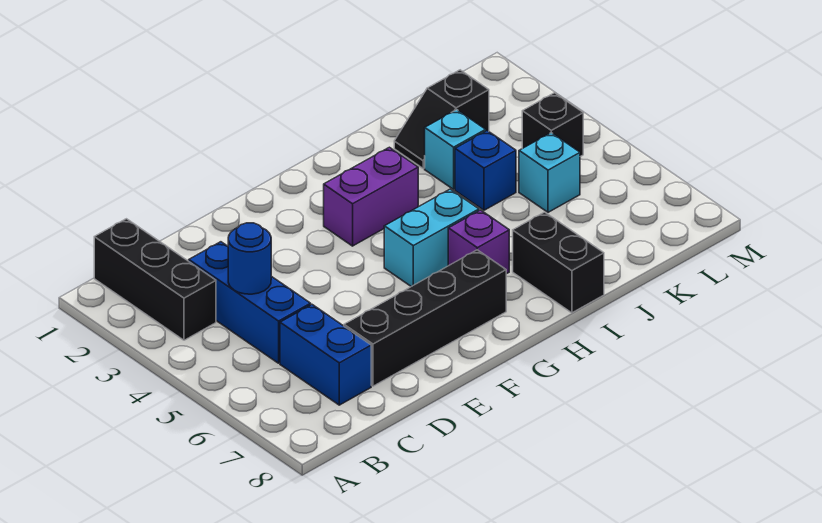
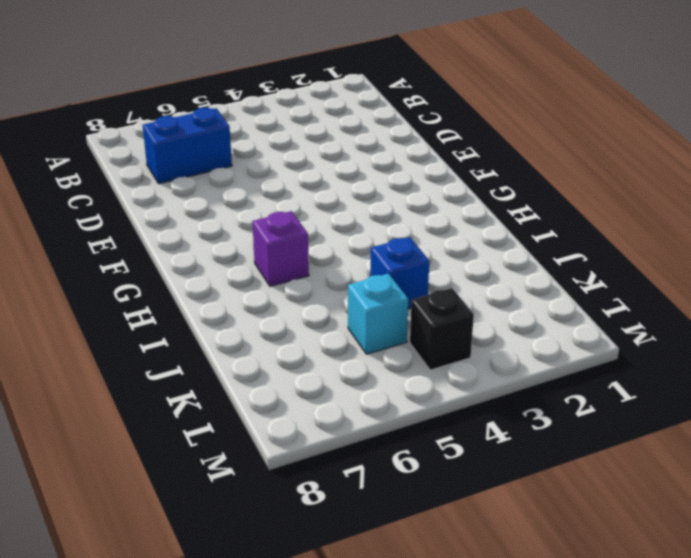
none -> black brick B1:B3 level 1
none -> blue brick C3:C5 level 1
none -> black brick D7:G7 level 1

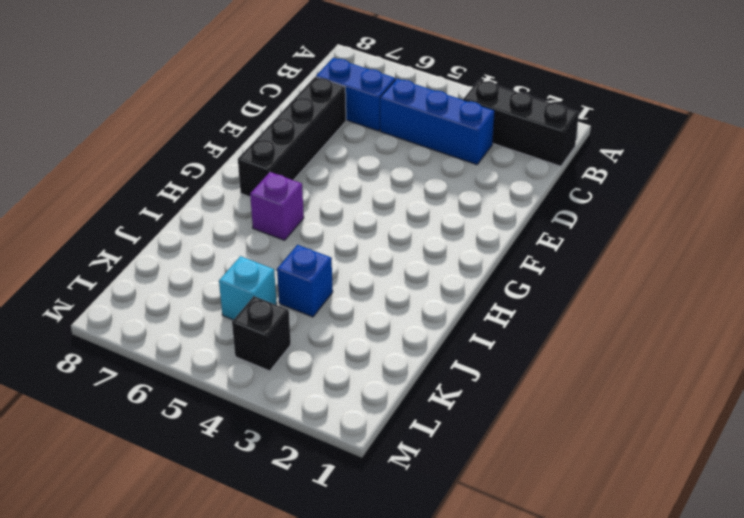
none -> purple brick G3:H3 level 1
none -> cyan brick G5:H5 level 1
none -> black brick I7:I8 level 1

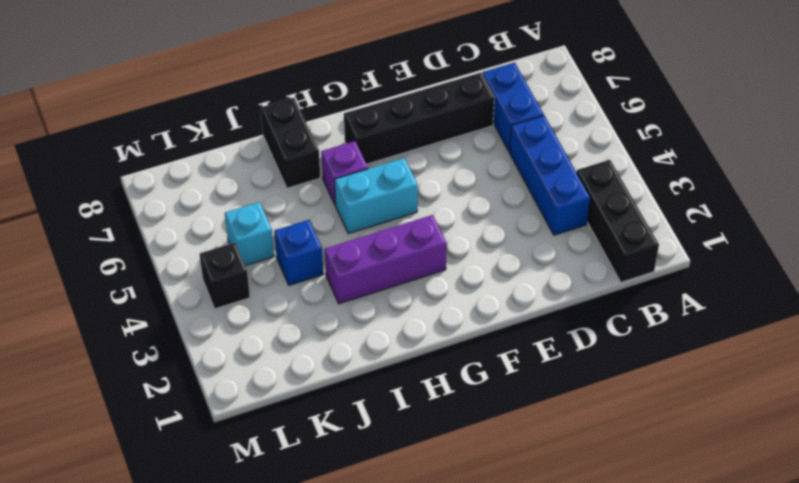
purple brick G3:I3 level 1 -> purple brick G3:H3 level 1
none -> black slope J2:K2 level 1 top K
none -> cyan brick J3 level 1
none -> blue round brick C4 level 2

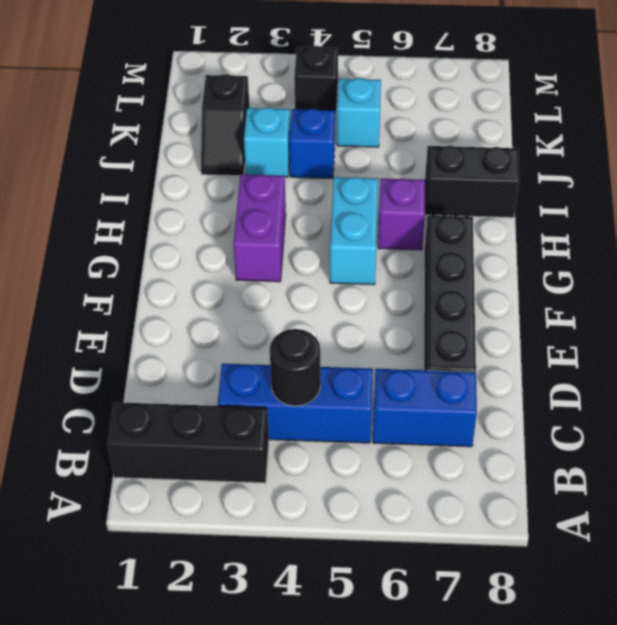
black round brick C4 level 2 -> blue round brick C4 level 2

